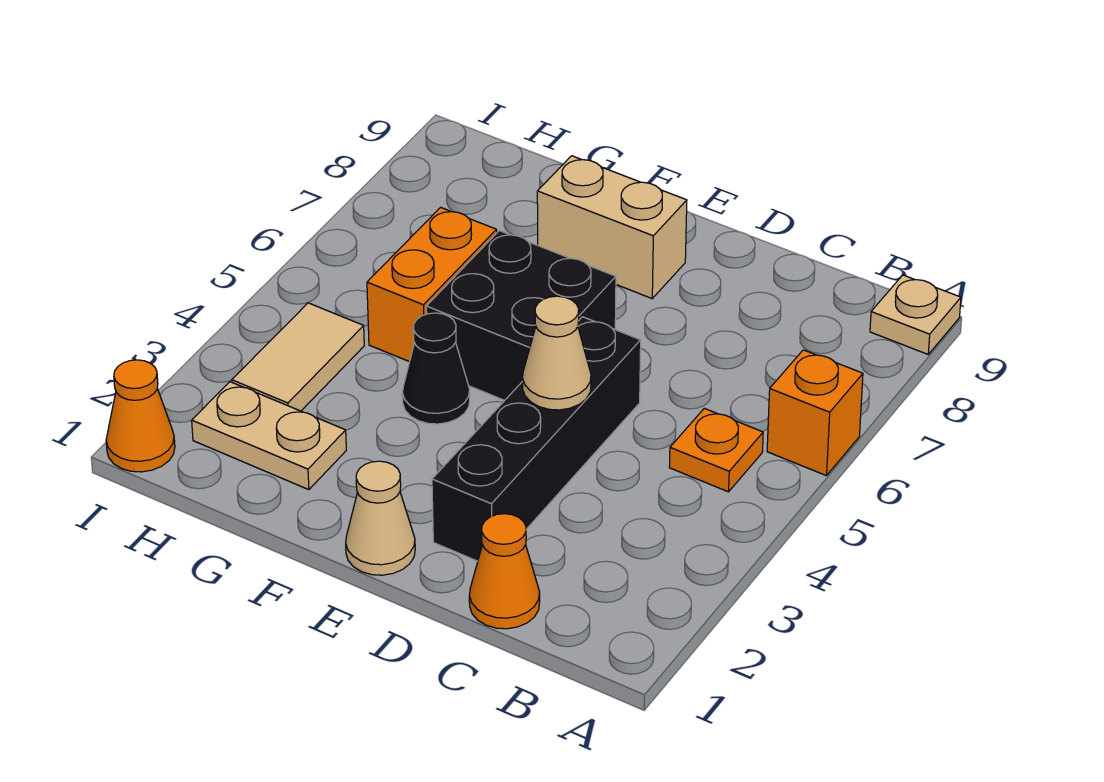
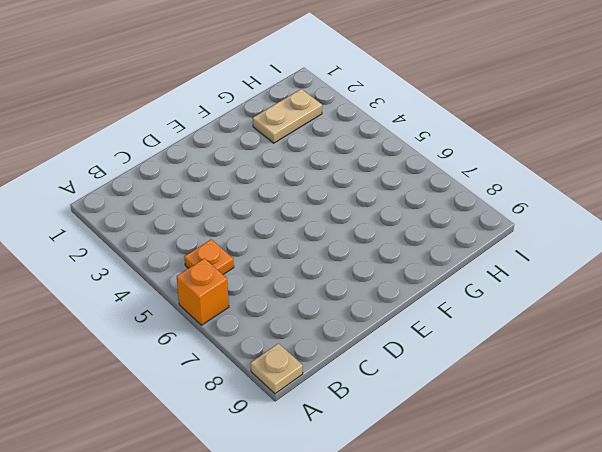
none -> orange cone C1 level 1
none -> black brick D2:D5 level 1
none -> tan cone E1 level 1

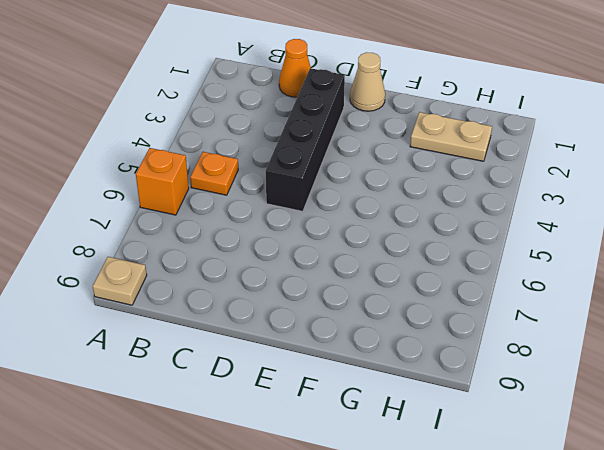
none -> black brick E5:F6 level 1
none -> tan brick E8:F8 level 1
none -> black cone F4 level 1

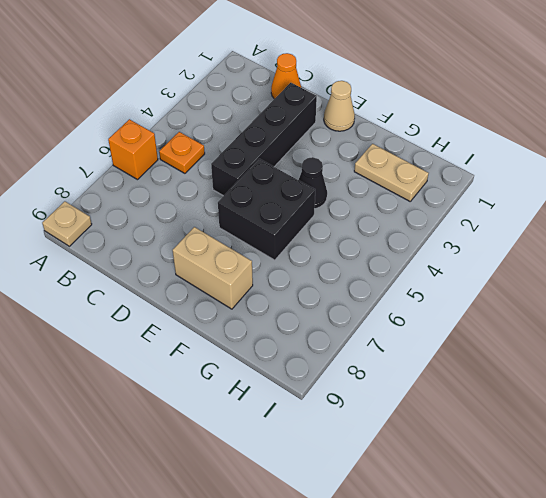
none -> orange brick G5:G6 level 1
none -> tan tile H3:H4 level 1
none -> orange cone I1 level 1

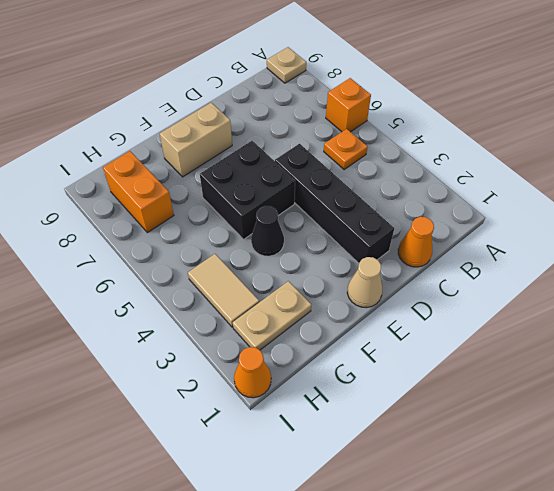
orange brick H7:H8 level 1 -> orange brick G5:G6 level 1
none -> tan cone D4 level 2

